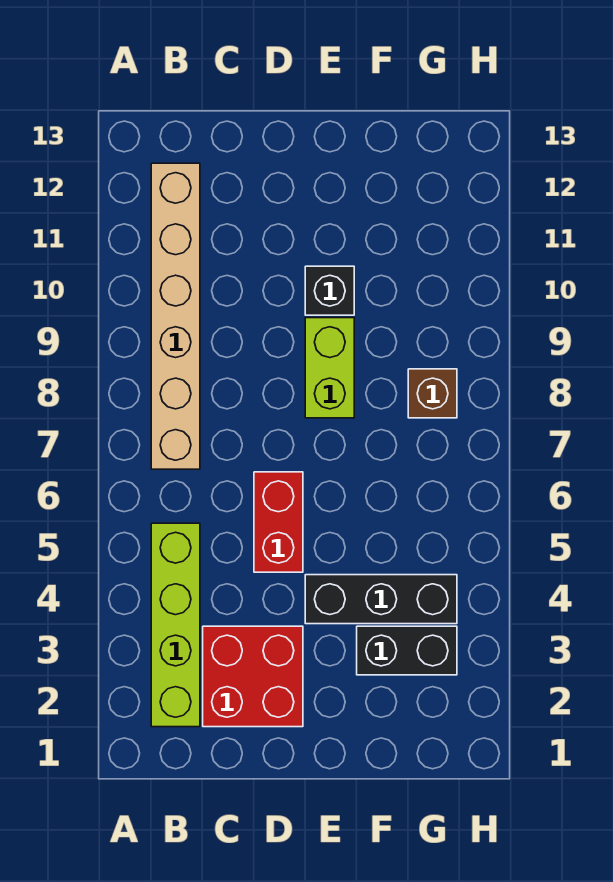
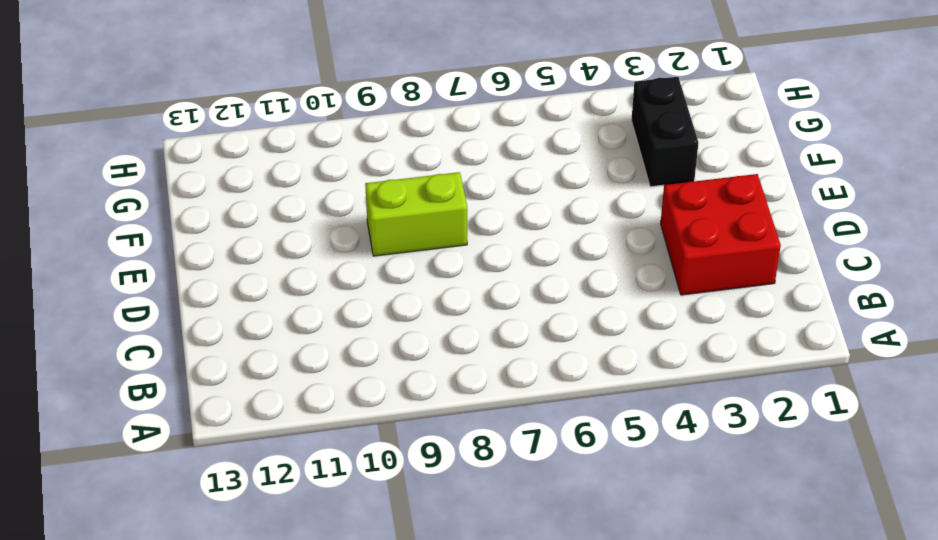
none -> lime brick B2:B5 level 1
none -> tan brick B7:B12 level 1

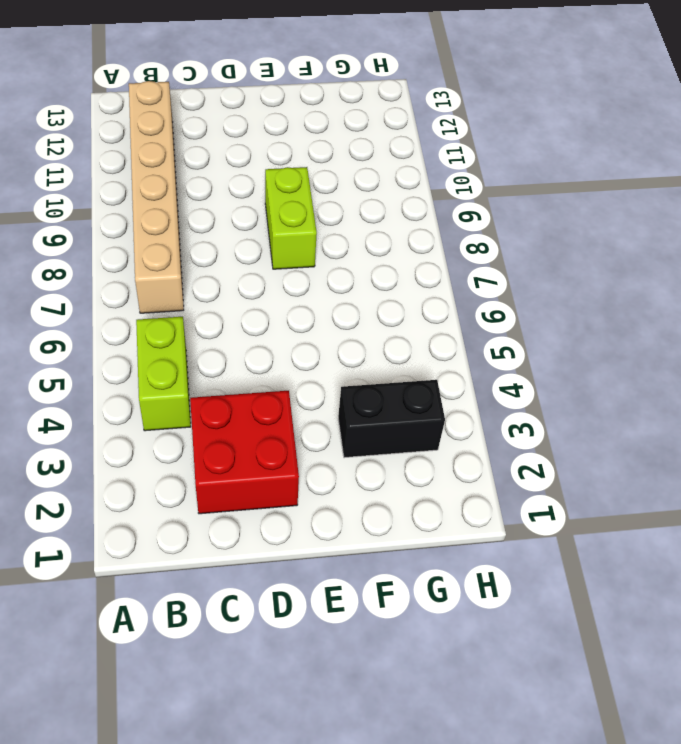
lime brick B4:B5 level 1 -> lime brick B2:B5 level 1
none -> red brick D5:D6 level 1
none -> black brick E4:G4 level 1

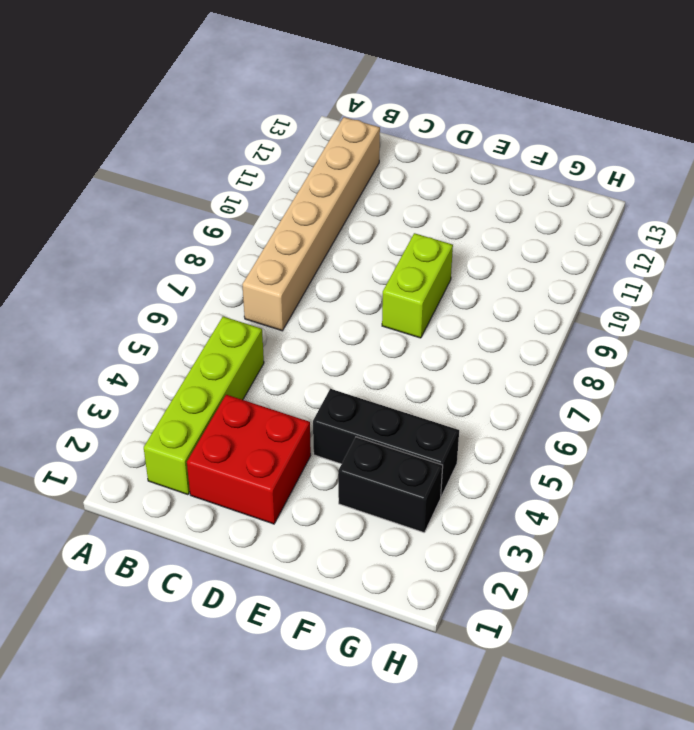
none -> red brick D5:D6 level 1
none -> black brick E10 level 1

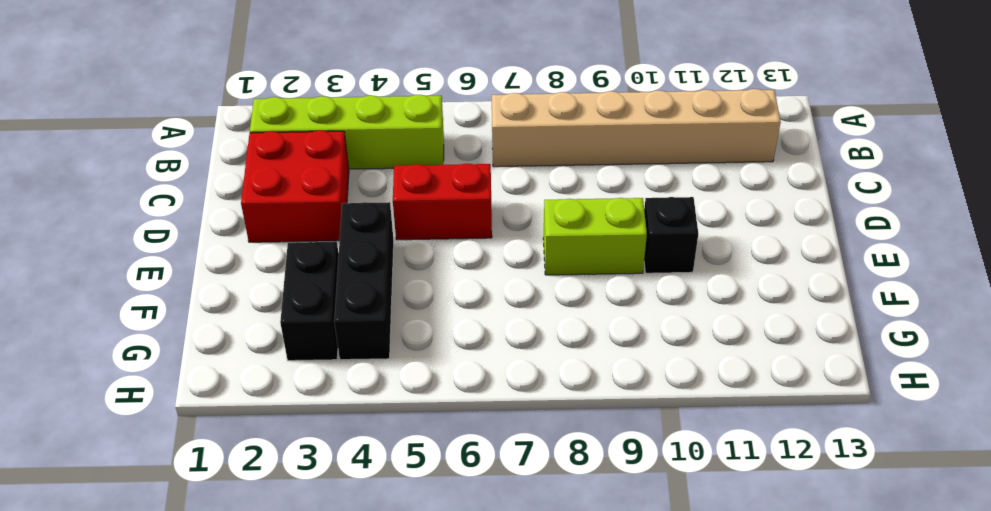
none -> brown brick G8 level 1

